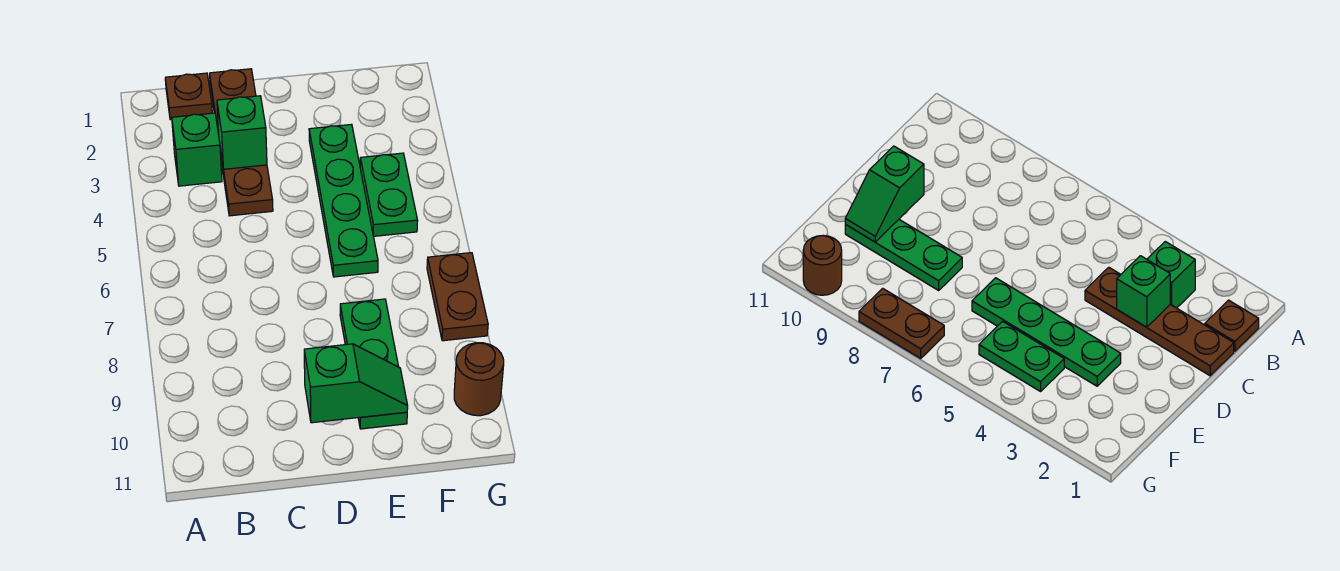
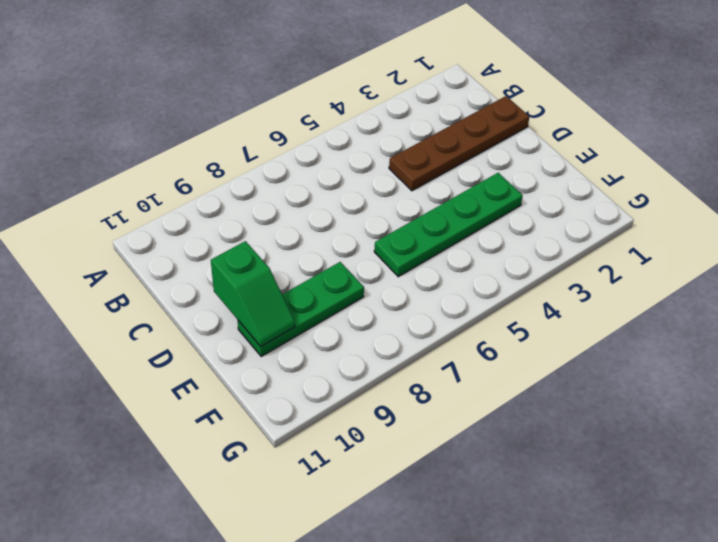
none -> brown plate B1 level 1
none -> green brick B3 level 1

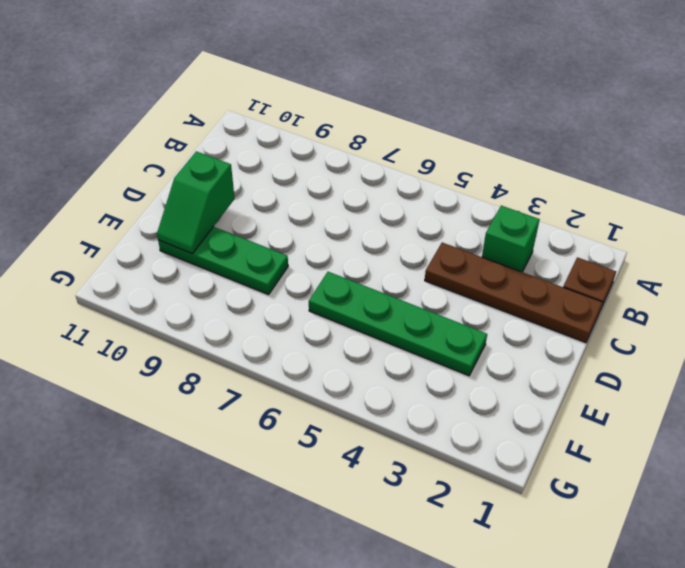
none -> green plate F4:F5 level 1
none -> brown plate G7:G8 level 1

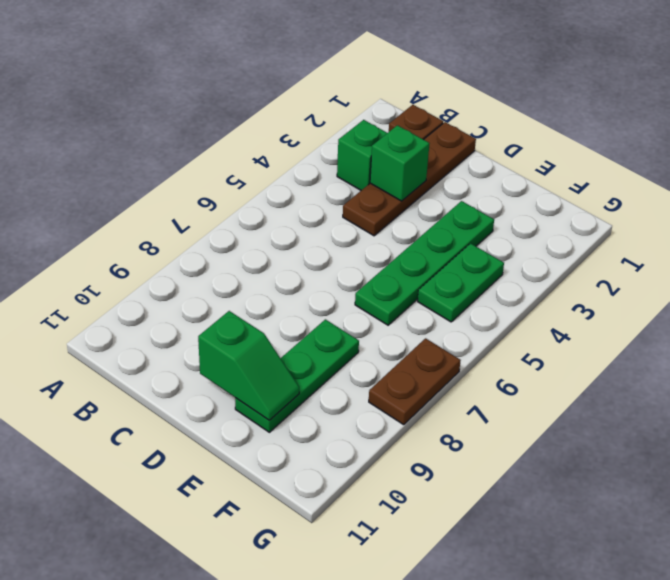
none -> brown round brick G10 level 1

